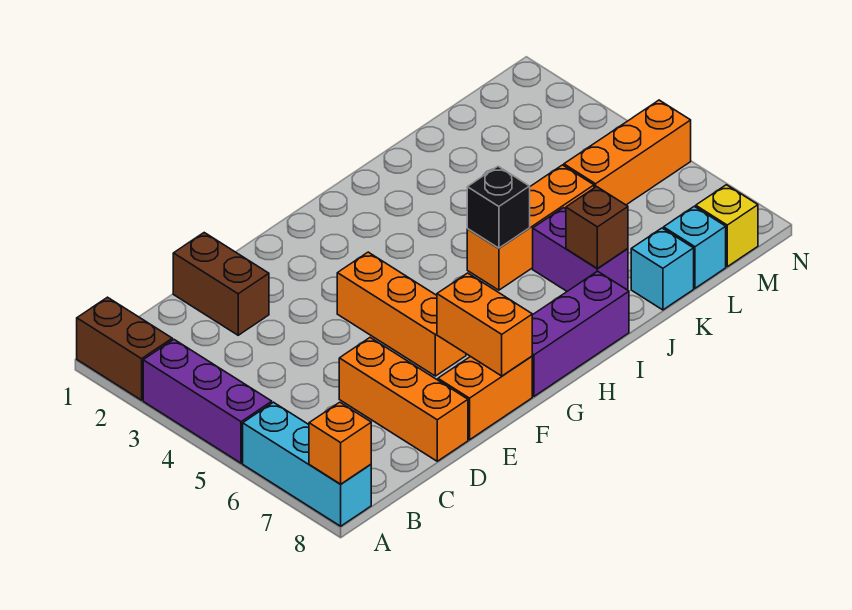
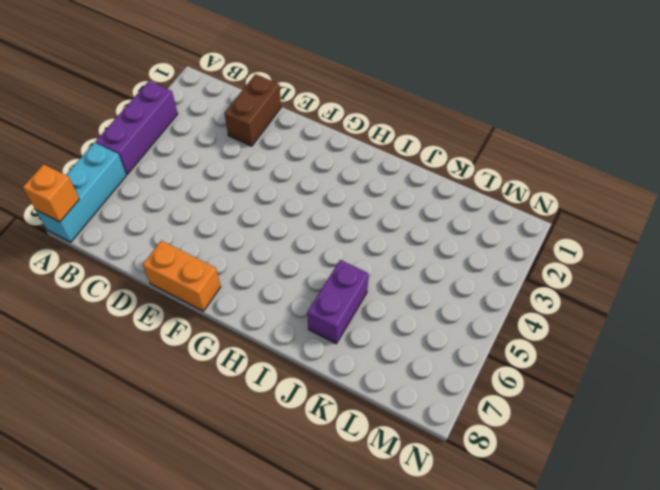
none -> brown brick A1:A2 level 1
none -> orange brick D6:D8 level 1
none -> orange brick F4:F6 level 1

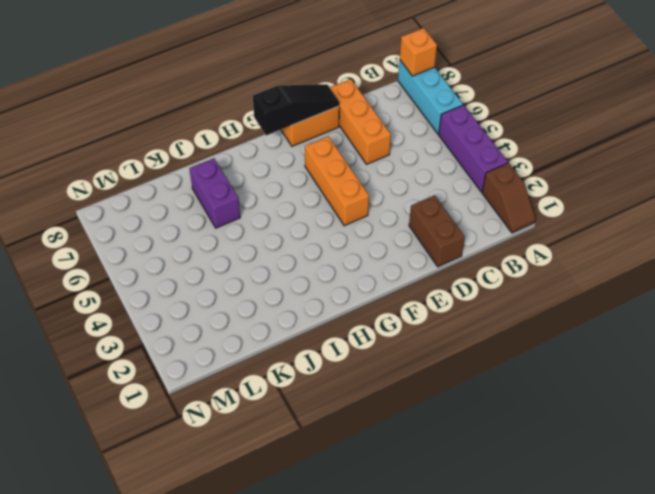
brown slope A1:A2 level 1 top 2 -> brown brick A1:A2 level 1
black slope E8:G8 level 2 top G -> orange brick F7:F8 level 2
none -> purple brick G8:I8 level 1
none -> orange brick I5:K5 level 1
none -> cyan brick K8 level 1

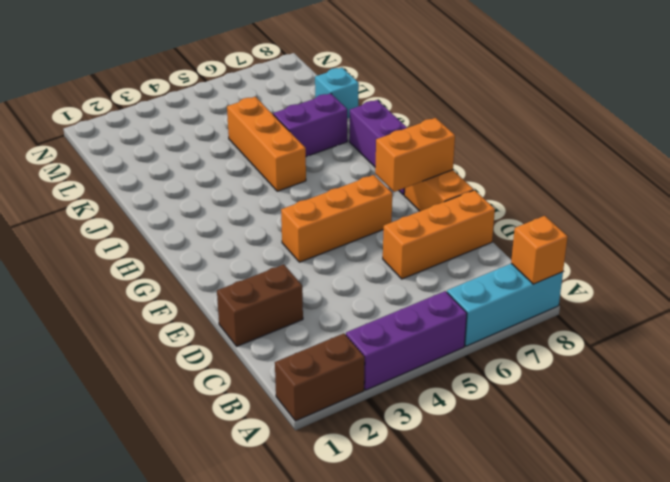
none -> orange brick L5:N5 level 1
none -> cyan brick L8 level 1
none -> yellow brick M8 level 1

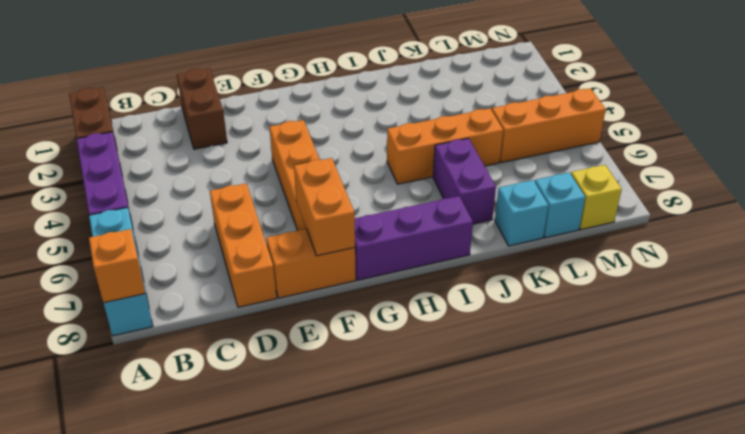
none -> black brick I5 level 2
none -> brown brick J7 level 2

